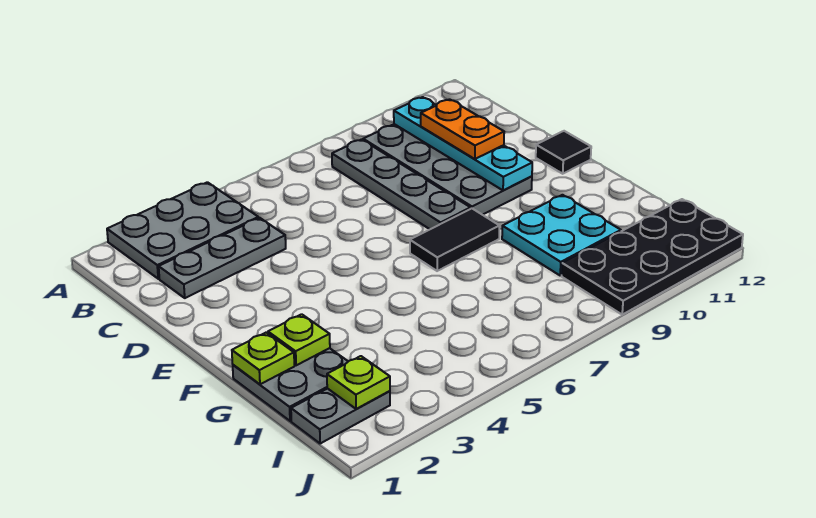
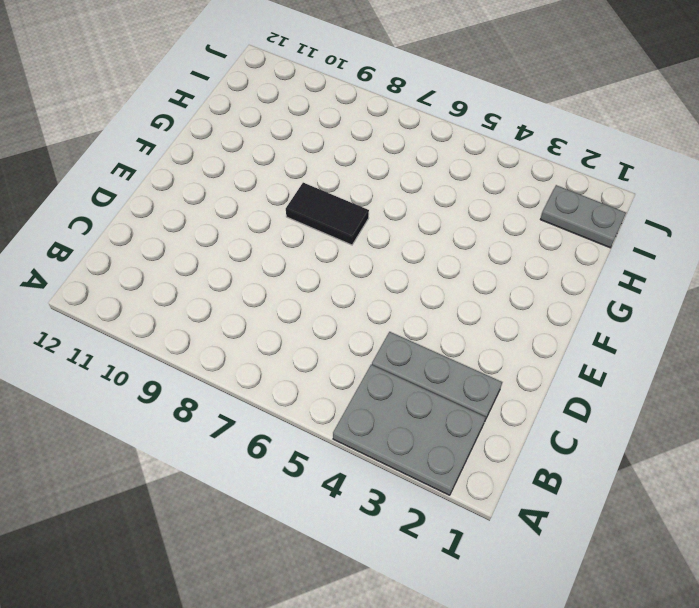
none -> grey plate B8:E8 level 1
none -> grey plate B9:E10 level 1
none -> black tile E12 level 1

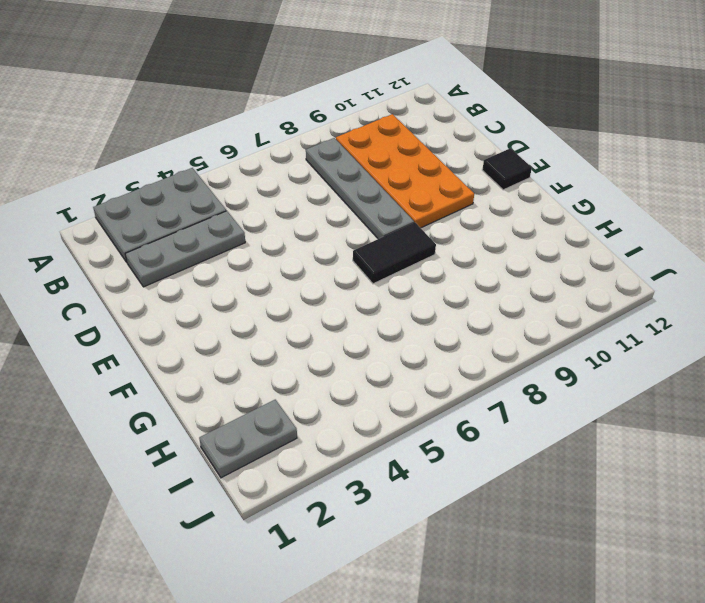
orange plate B9:E10 level 1 -> grey plate B9:E10 level 1
none -> grey plate G1:H2 level 1
none -> cyan plate G9:H10 level 1
none -> black plate I9:J12 level 1

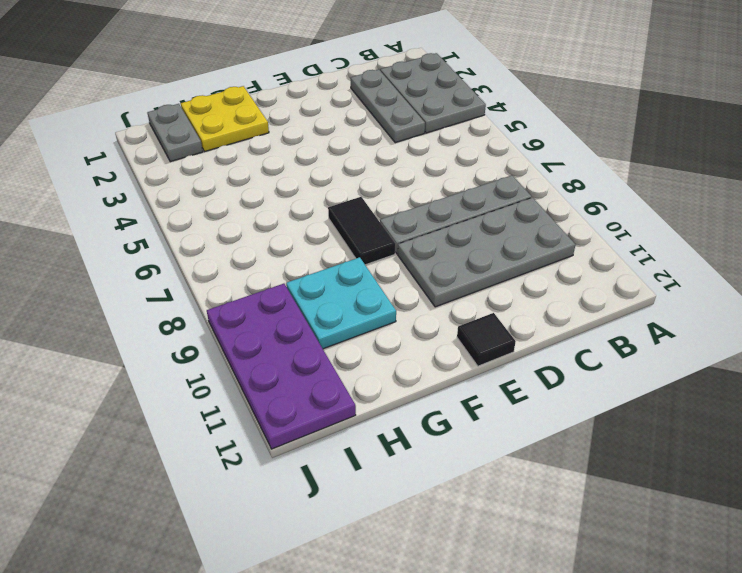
yellow plate G1:H2 level 1 -> grey plate G1:H2 level 1
purple plate I9:J12 level 1 -> black plate I9:J12 level 1
none -> cyan plate B10:E10 level 2
none -> lime plate G1 level 2
none -> lime plate G2 level 2

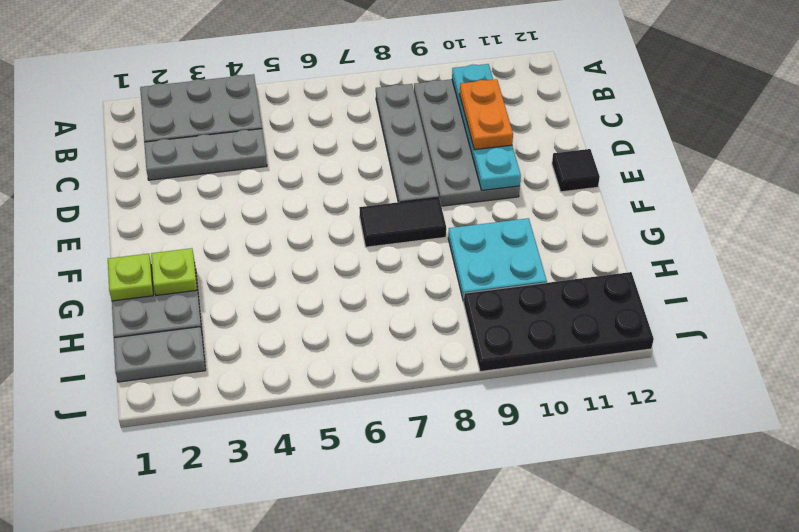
none -> lime plate I2 level 2

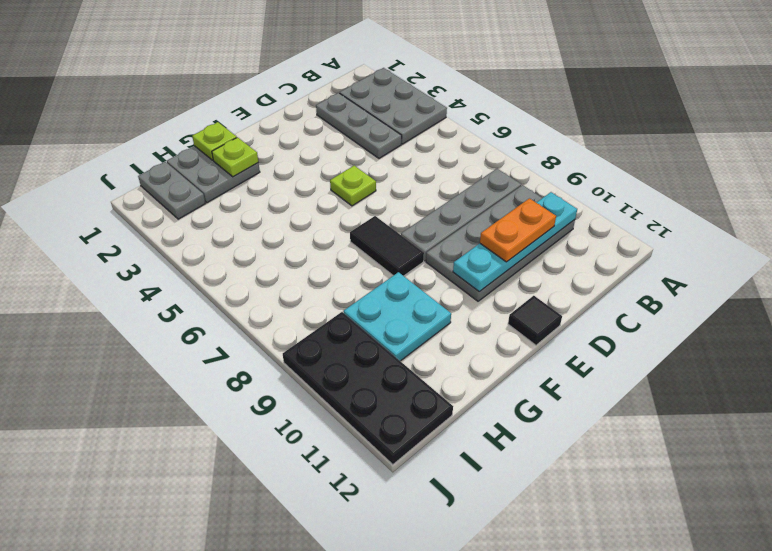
lime plate E5 level 1 -> lime plate I2 level 2

